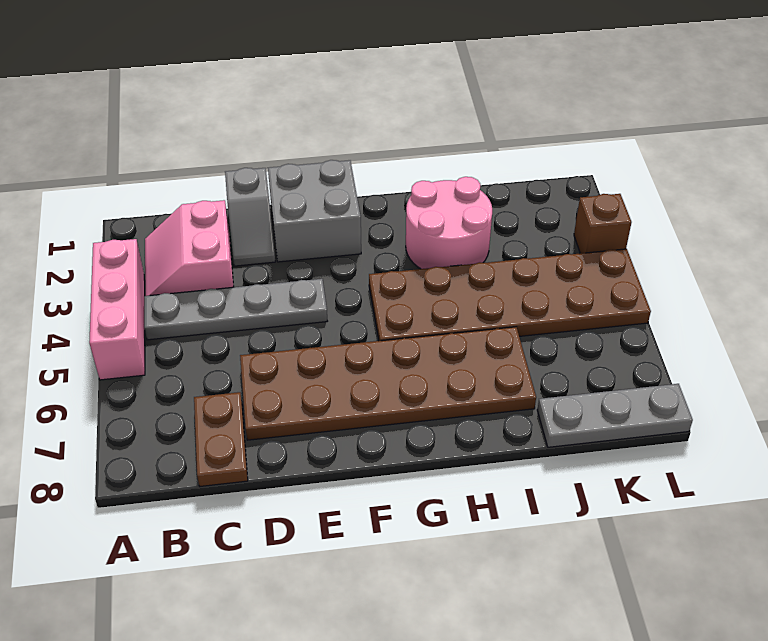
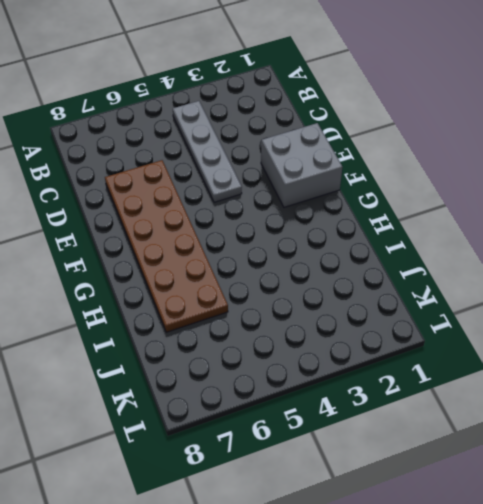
none -> pink brick A3:A5 level 1
none -> pink slope B2:C3 level 1 top C

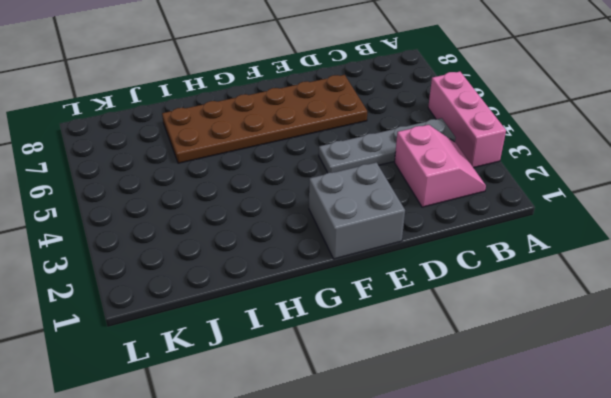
none -> brown plate C7:C8 level 1
none -> grey slope D1:D2 level 1 top 1

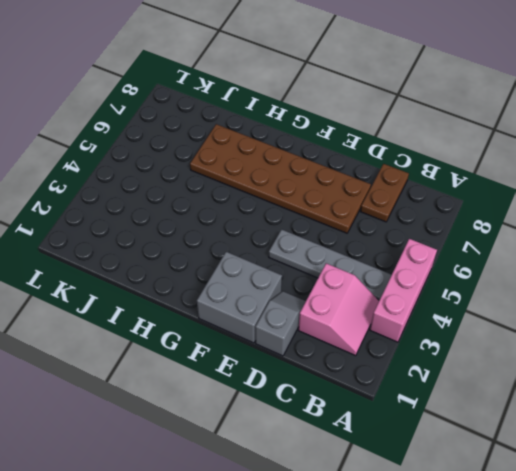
none -> brown plate G4:L5 level 1
none -> pink round brick H2:I3 level 1

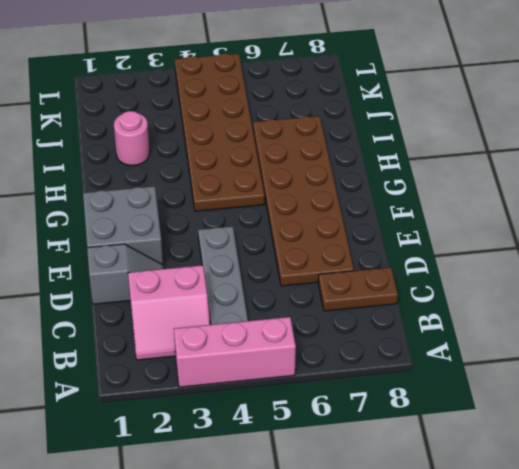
pink round brick I2 level 1 -> pink round brick H2:I3 level 1
none -> grey plate J8:L8 level 1
none -> brown brick L3 level 1

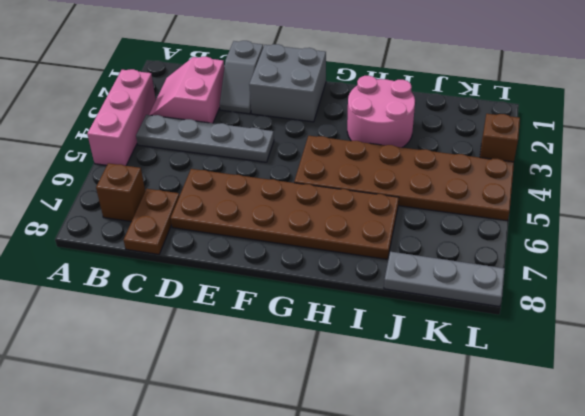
brown brick B7 level 1 -> none

